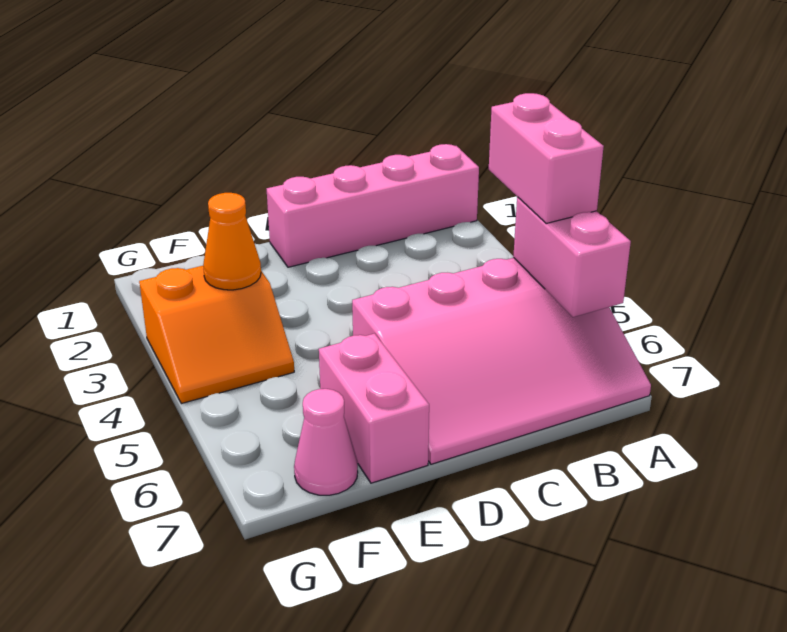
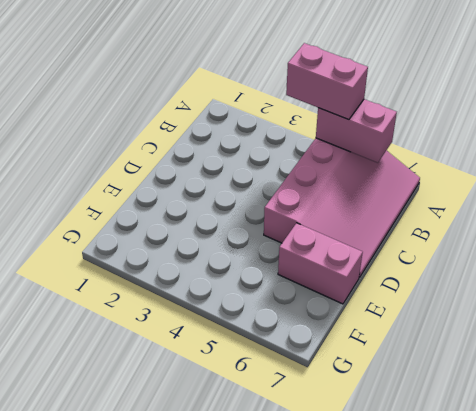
none -> pink brick A1:D1 level 1
none -> orange slope F3:G4 level 1 top 3

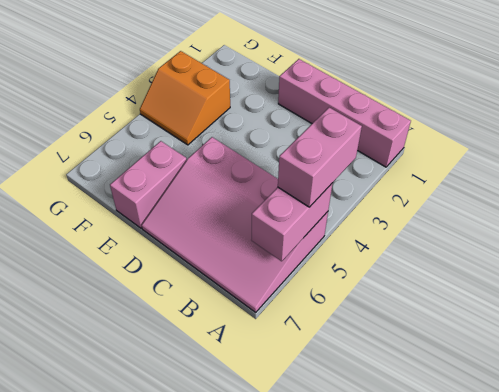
none -> pink cone F7 level 1
none -> orange cone F3 level 2

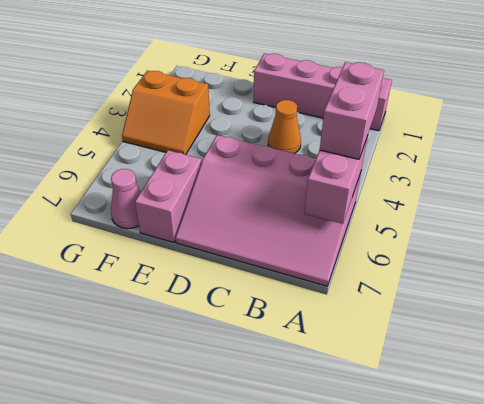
orange cone C3 level 1 -> orange cone F3 level 2

